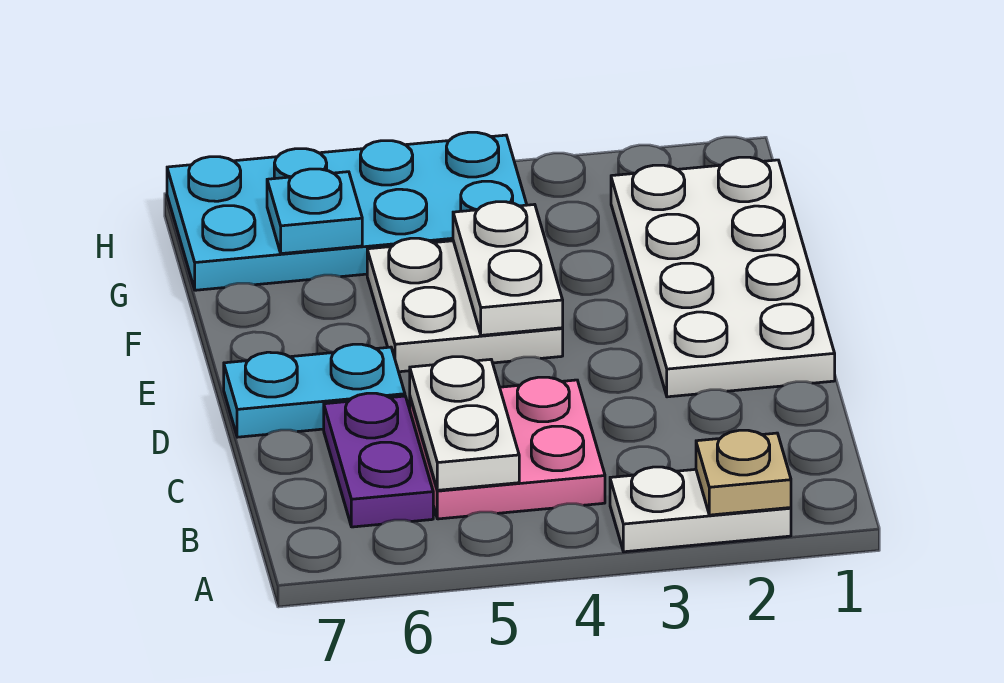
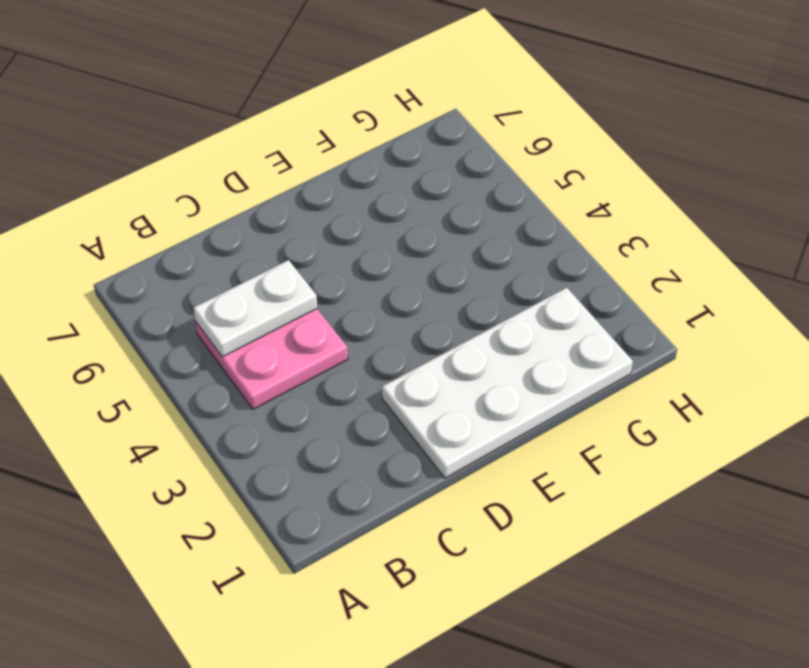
none -> white plate A2:A3 level 1
none -> purple plate B6:C6 level 1

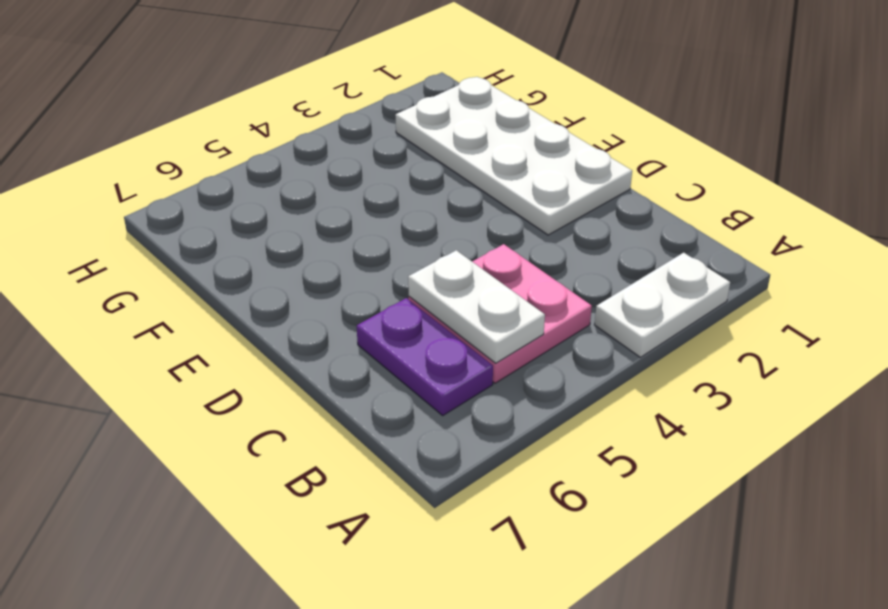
none -> cyan plate D6:D7 level 1
none -> white plate E4:F5 level 1

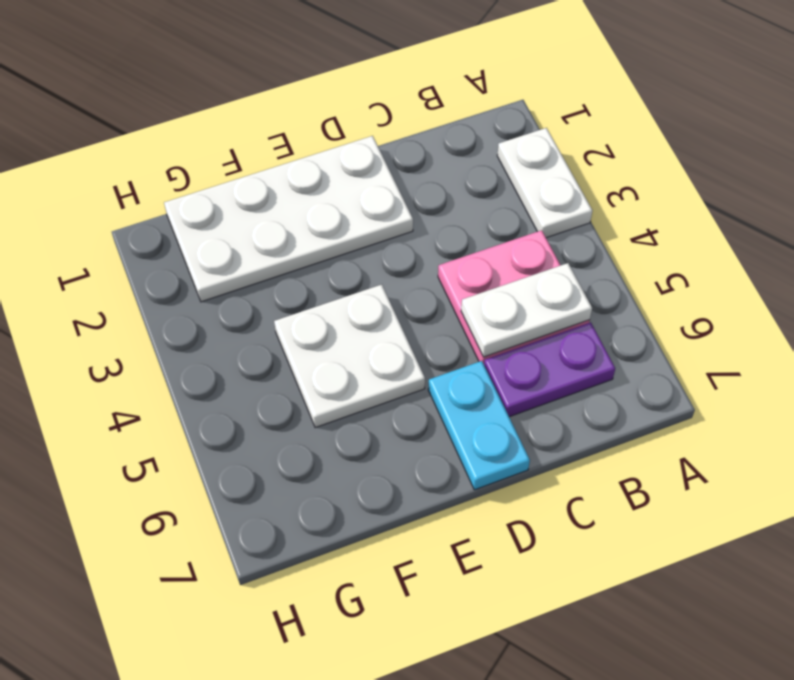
none -> cyan plate G4:H7 level 1
none -> tan plate A2 level 2

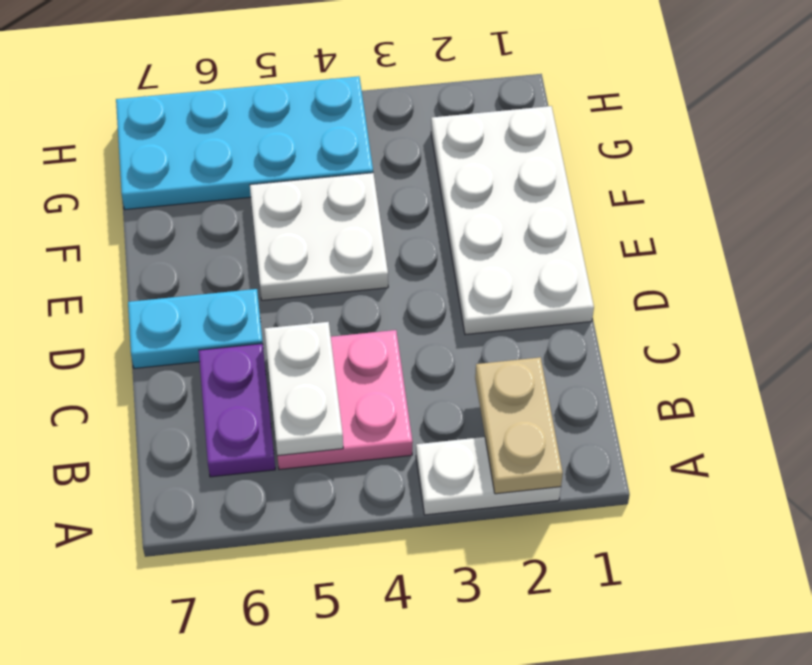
tan plate A2:B2 level 2 -> tan plate A2 level 2
none -> white plate E4:F4 level 2
none -> cyan plate G6 level 2

